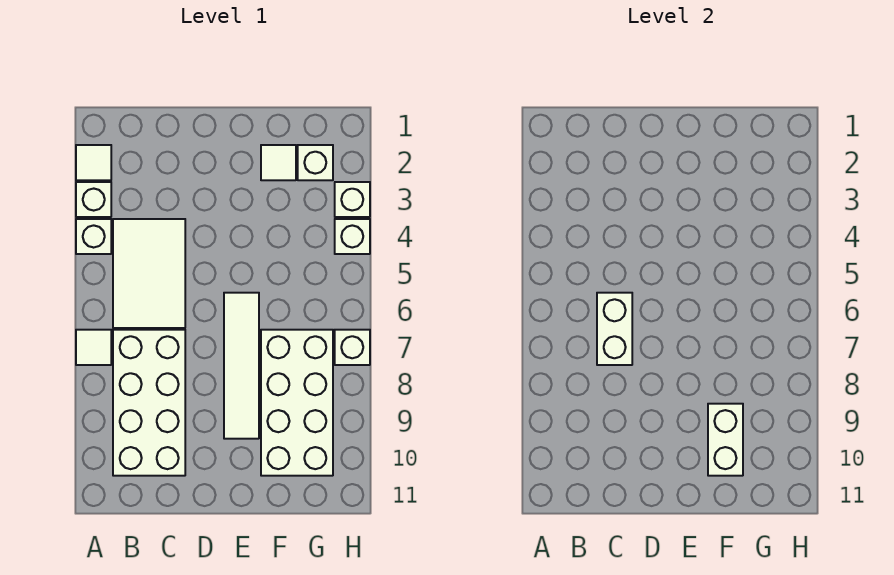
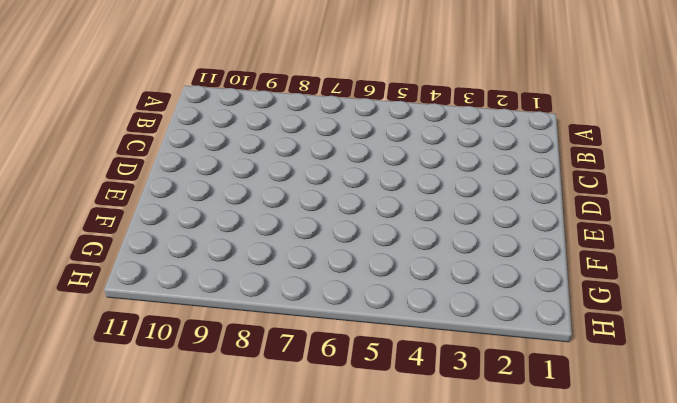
none -> white tile A2 level 1
none -> white brick A3 level 1
none -> white brick A4 level 1

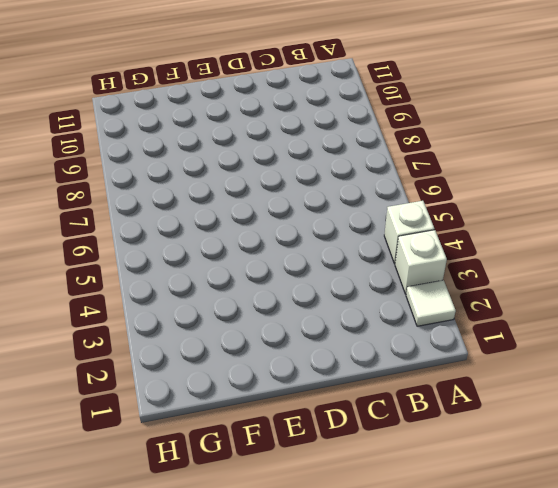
none -> white tile A7 level 1
none -> white tile B4:C6 level 1
none -> white brick B7:C10 level 1

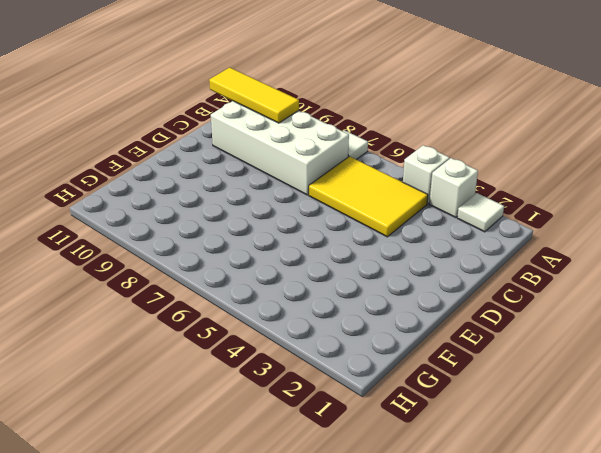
yellow tile B4:C6 level 1 -> white tile B4:C6 level 1
yellow tile B9:B11 level 2 -> none
none -> white tile E6:E9 level 1
none -> white tile F2 level 1
none -> white brick F7:G10 level 1

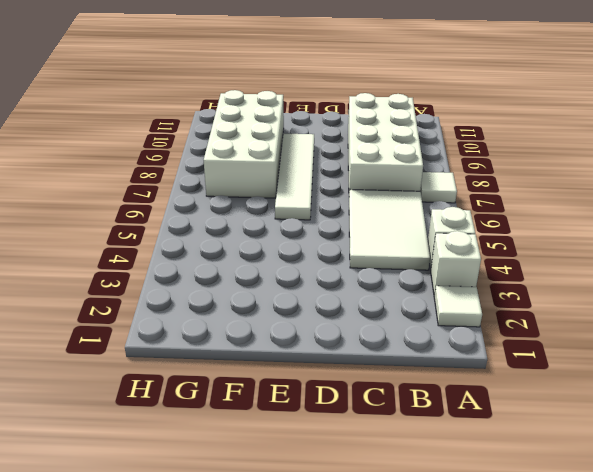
none -> white tile F2 level 1
none -> white brick G2 level 1
none -> white brick H3 level 1

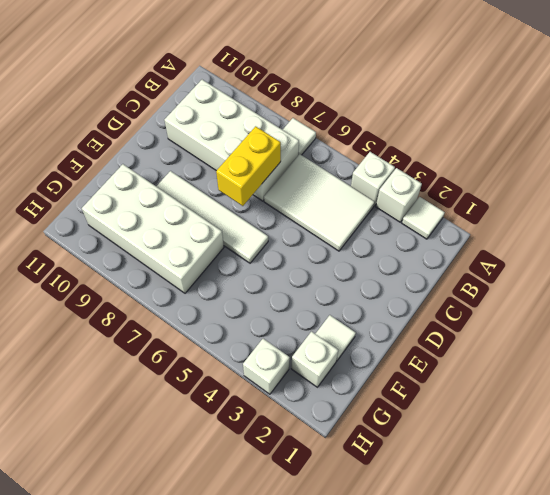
yellow brick C7:D7 level 2 -> white brick C6:C7 level 2
none -> white brick H4 level 1
none -> white brick H7 level 1
none -> white brick F9:F10 level 2

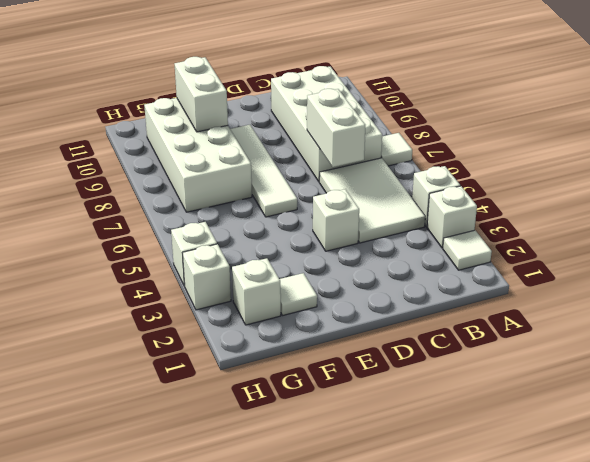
white brick D4 level 1 -> white brick H7 level 1

